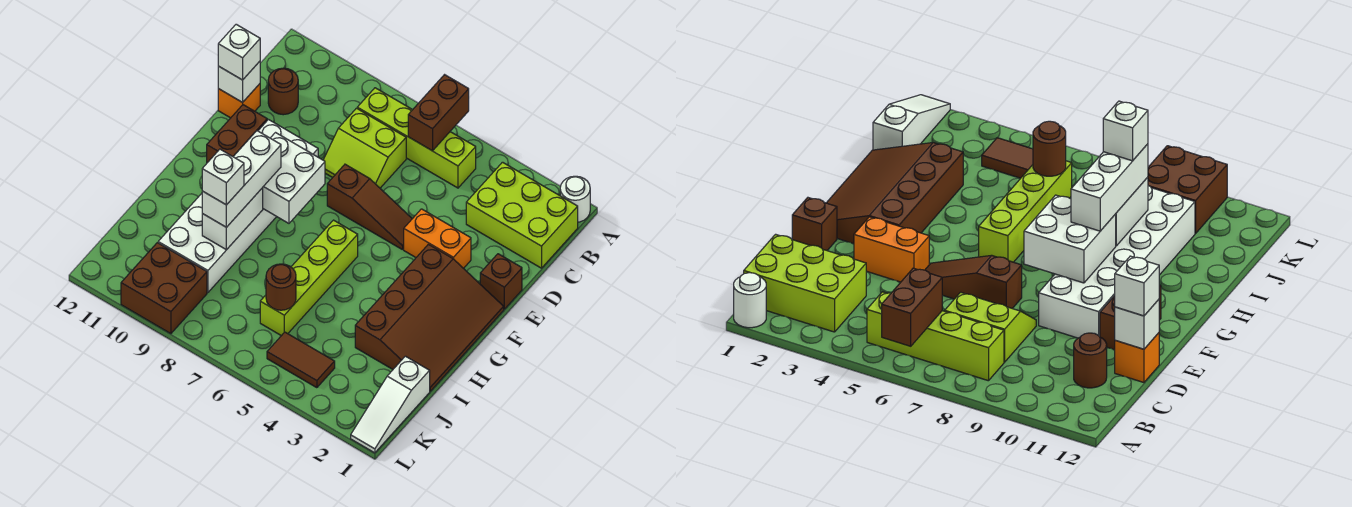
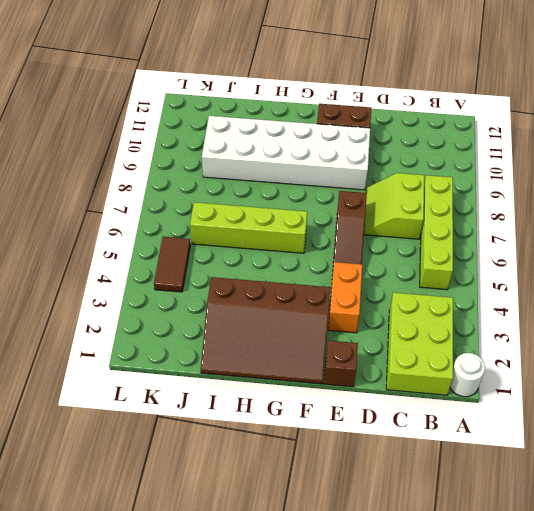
none -> brown round brick C11 level 1
none -> orange brick D12 level 1
none -> white slope J1:L1 level 1 top J

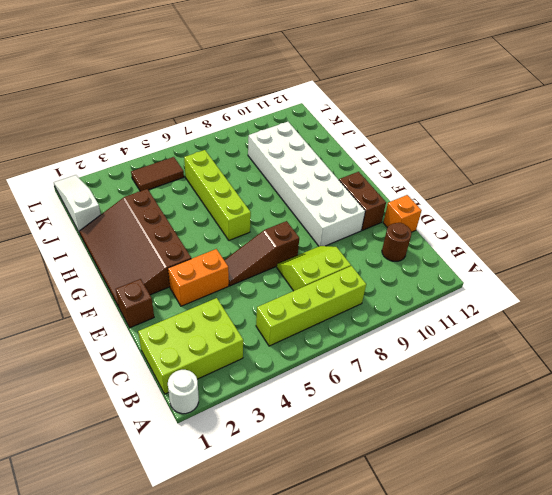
none -> brown brick K9:L10 level 1
none -> brown brick A6:B6 level 2
none -> white brick D12 level 2

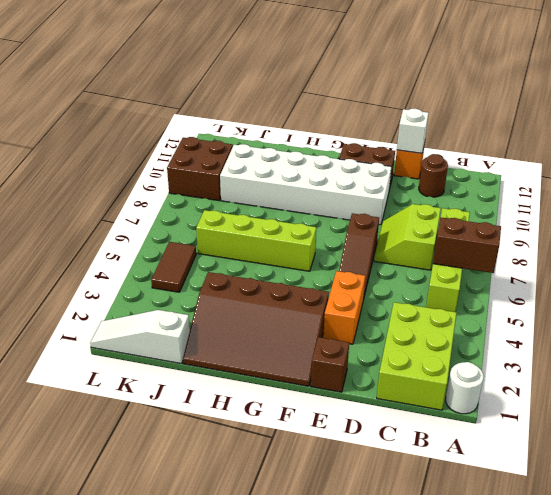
none -> white brick F8:G9 level 2
none -> white brick H9:I9 level 2
none -> brown round brick J6 level 2

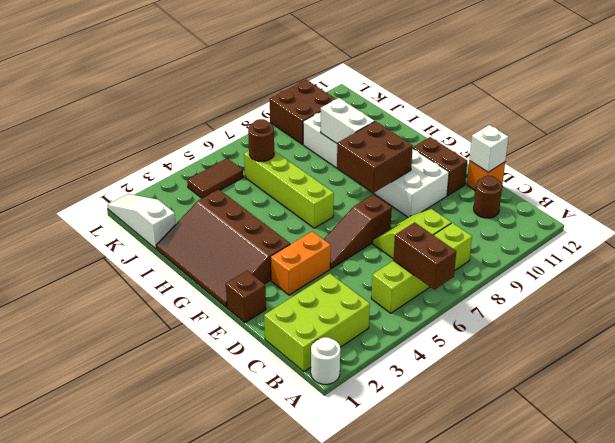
brown brick F8:G9 level 2 -> white brick F8:G9 level 2
none -> white brick D12 level 3
none -> white brick G9:I9 level 3
none -> white brick I9 level 4

